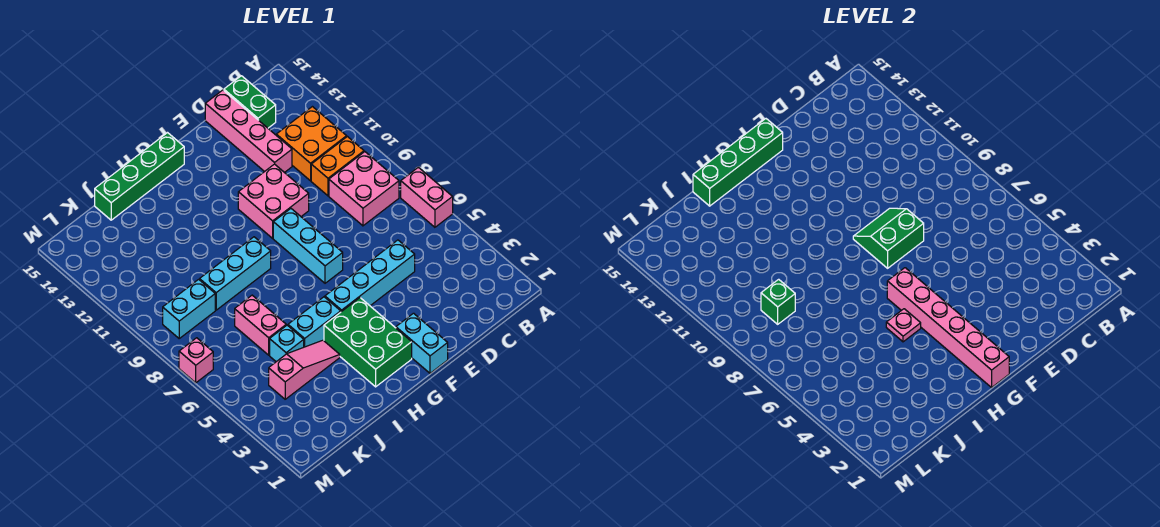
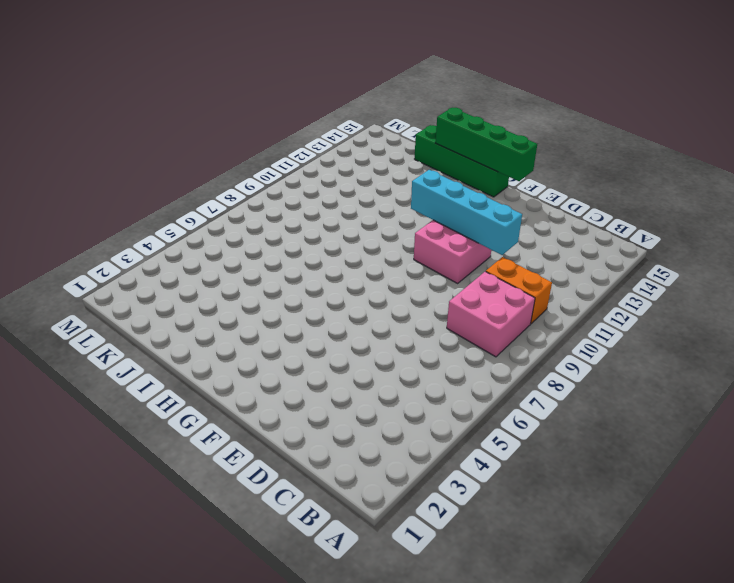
cyan brick D11:G11 level 2 -> cyan brick D5:G5 level 1
none -> pink brick A6:A7 level 1
none -> orange brick B11:C12 level 1
none -> green brick C14:C15 level 1

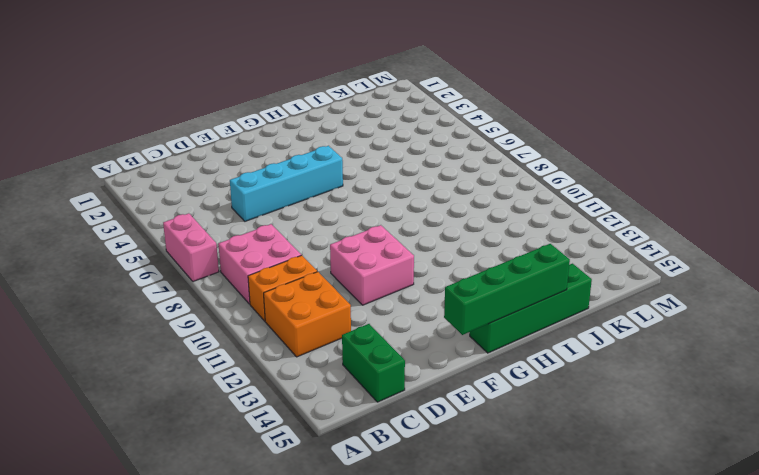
none -> pink brick D12:D15 level 1
none -> cyan brick F1:F2 level 1
none -> cyan brick F7:F9 level 1

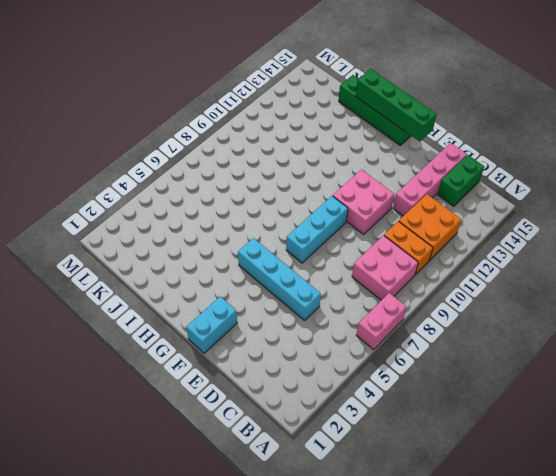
none -> green brick G2:H4 level 1
none -> cyan brick H5:I5 level 1
none -> cyan brick H9:J9 level 1

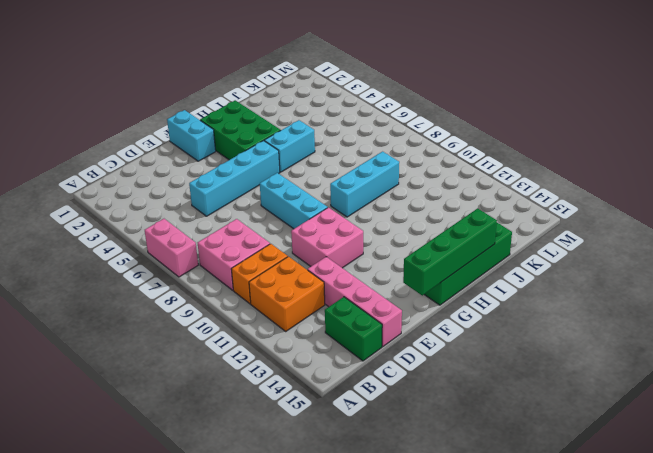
none -> pink slope I4:K4 level 1 top K
none -> cyan brick J5 level 1
none -> pink brick J6:J7 level 1

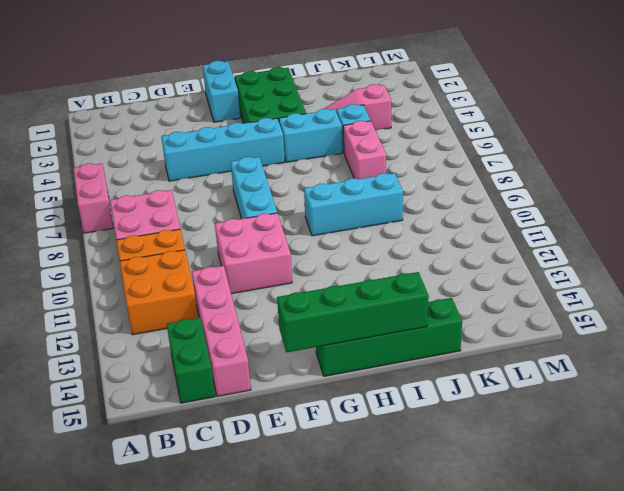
none -> cyan brick K9:L9 level 1
none -> pink brick M7 level 1
none -> green slope E8:F9 level 2 top 8

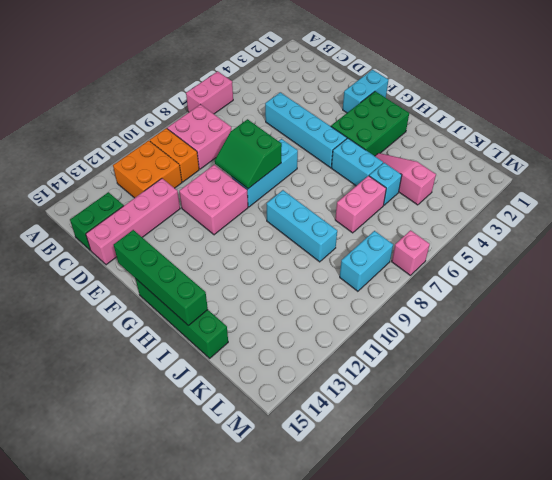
cyan brick L8:L9 level 1 -> cyan brick K9:L9 level 1
none -> pink brick G1:G6 level 2
none -> pink plate H5 level 2
none -> green brick K9 level 2

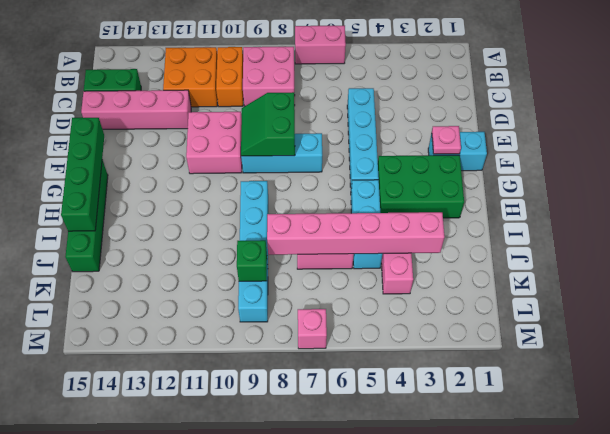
pink plate F2 level 2 -> pink plate H5 level 2
pink brick J3:J8 level 2 -> pink brick G1:G6 level 2

